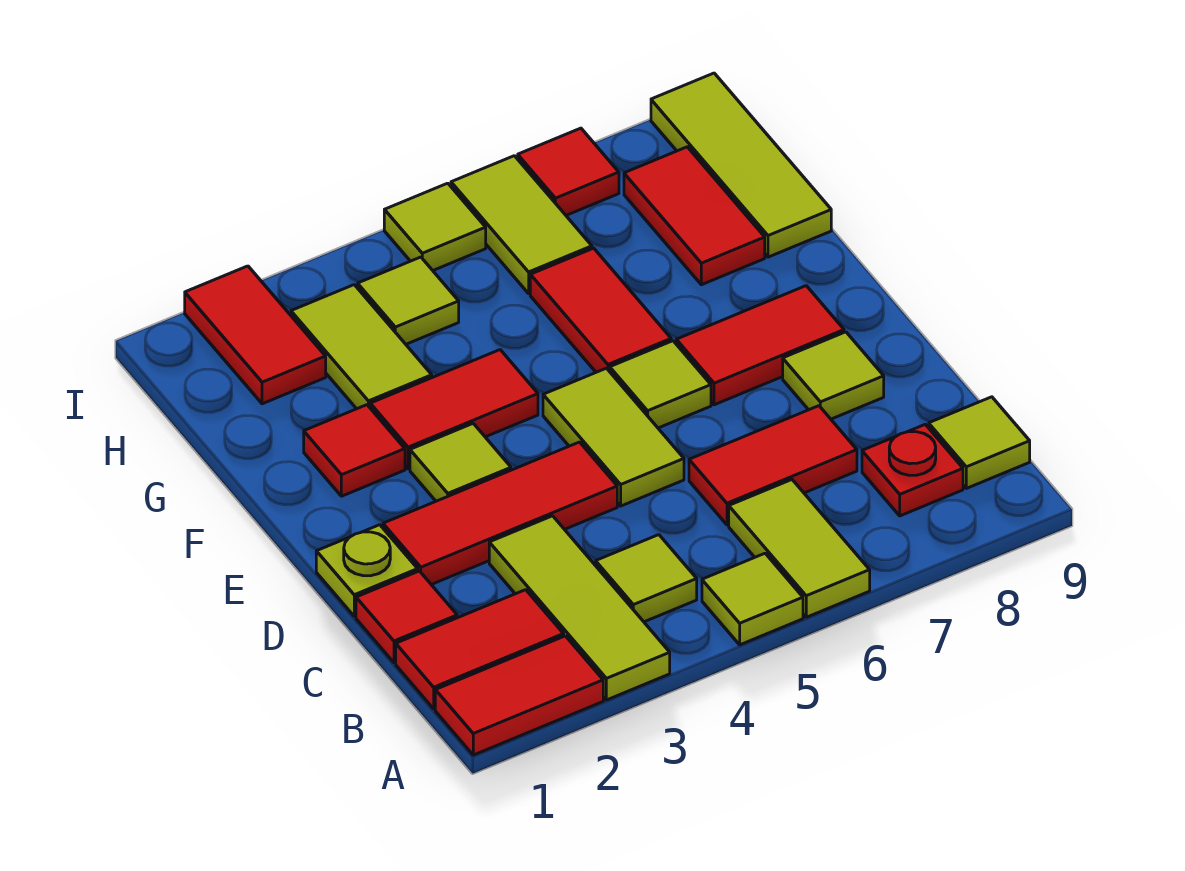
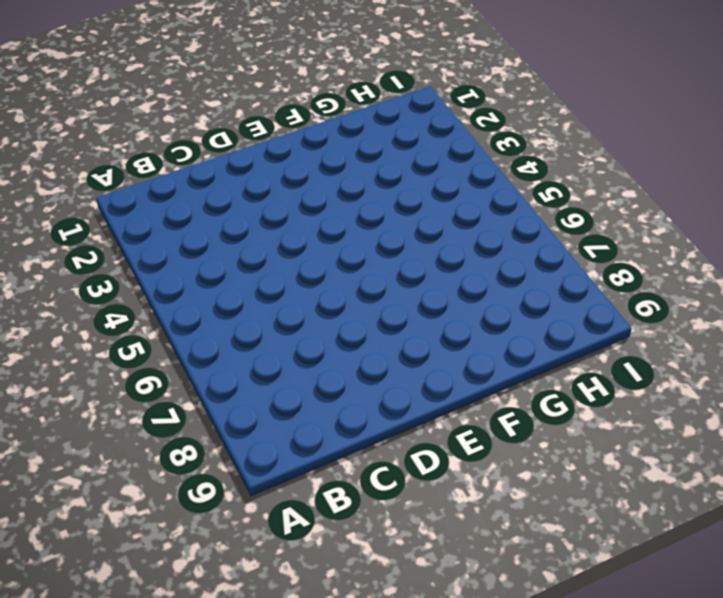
none -> red tile A1:A2 level 1
none -> lime tile A3:C3 level 1
none -> lime tile A5 level 1

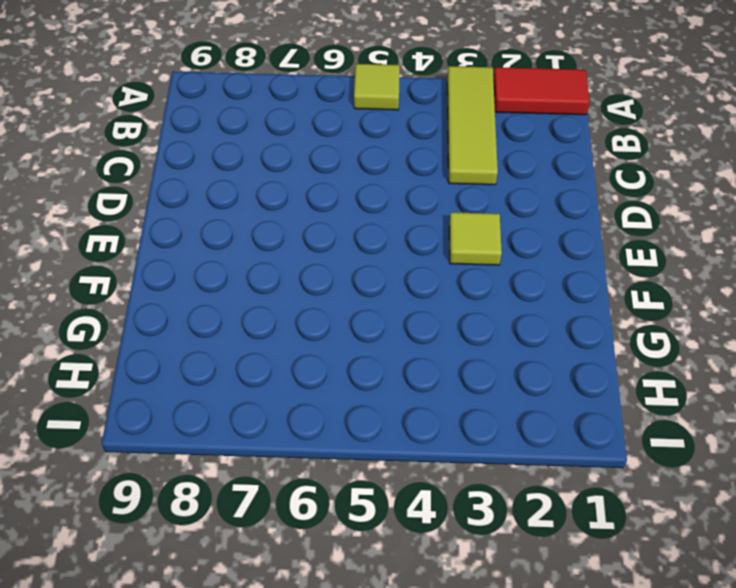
none -> lime tile A6:B6 level 1
none -> red tile B1:B2 level 1
none -> lime tile B4 level 1

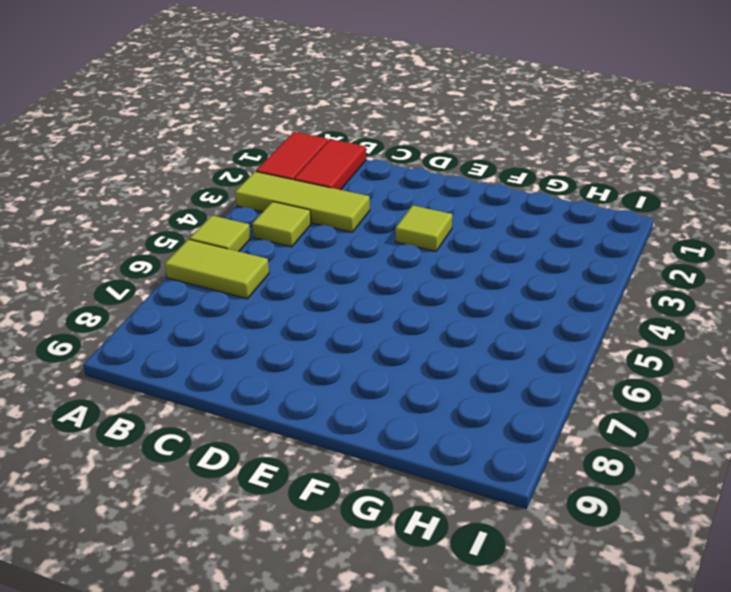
none -> red plate B8 level 1
none -> lime tile B9 level 1
none -> red tile C1 level 1

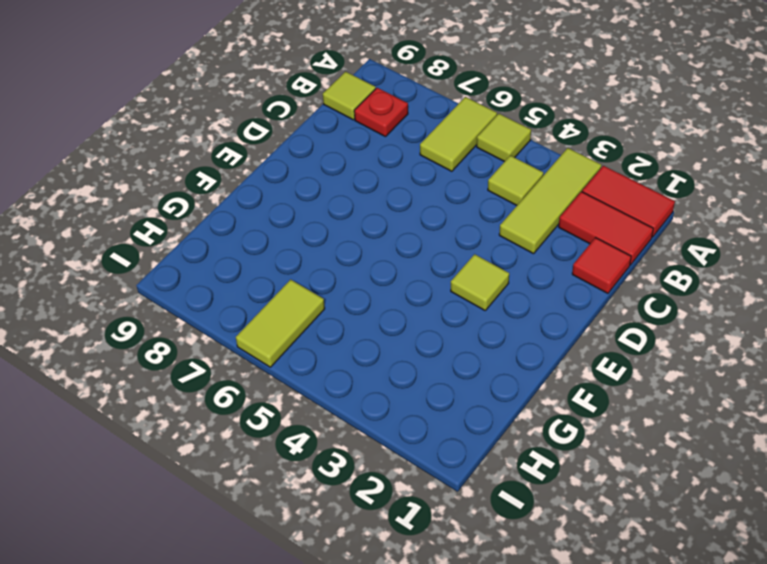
none -> red tile C6:C7 level 1
none -> lime plate D1 level 1
none -> red tile D2:D4 level 1

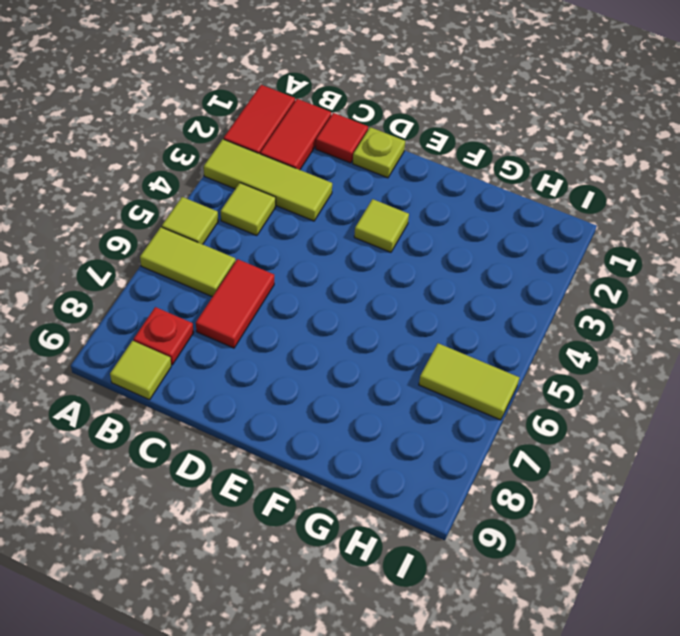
none -> red tile D2:D4 level 1
none -> lime tile D5:E5 level 1
none -> lime tile D8 level 1

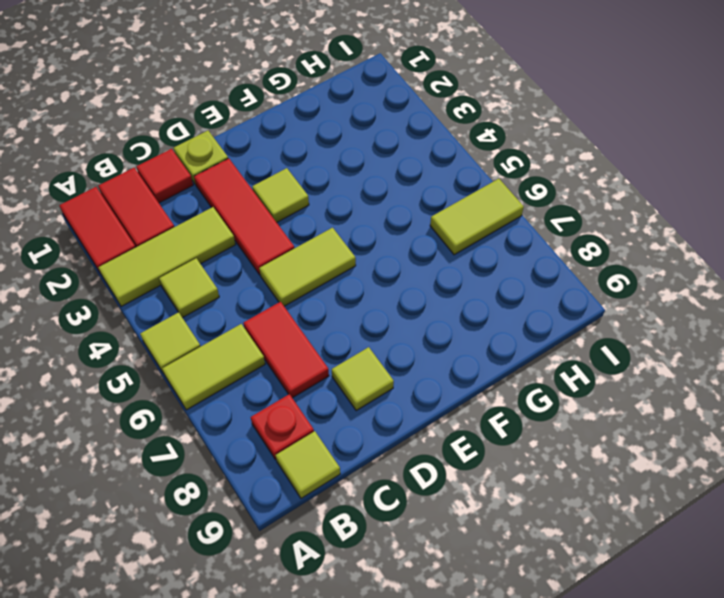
none -> lime tile E6 level 1
none -> red tile E7:E8 level 1
none -> red tile F2 level 1

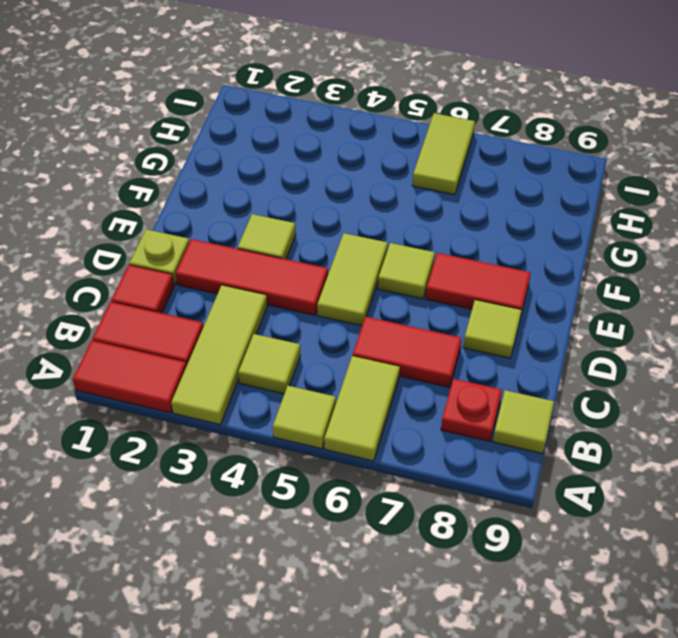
none -> red tile F2 level 1
none -> red tile F3:F4 level 1
none -> red tile F6:G6 level 1

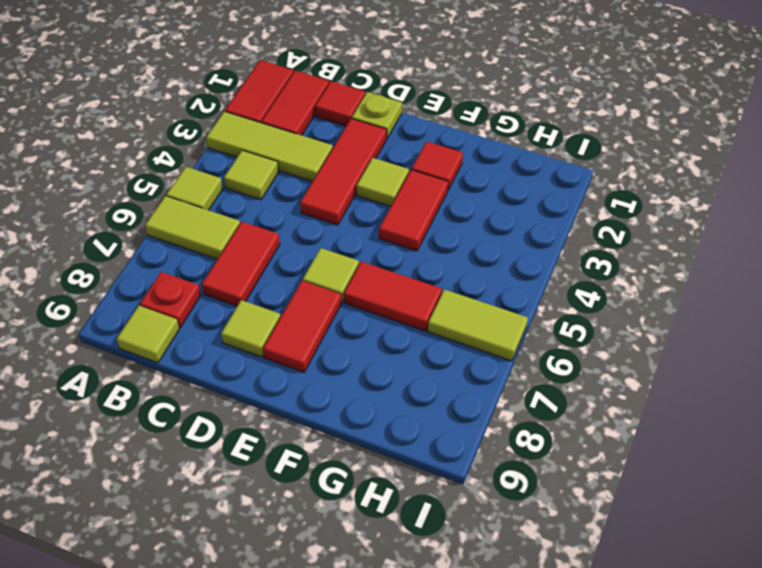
none -> lime tile D5:E5 level 1
none -> lime tile G3:H3 level 1
none -> red tile G8:H8 level 1

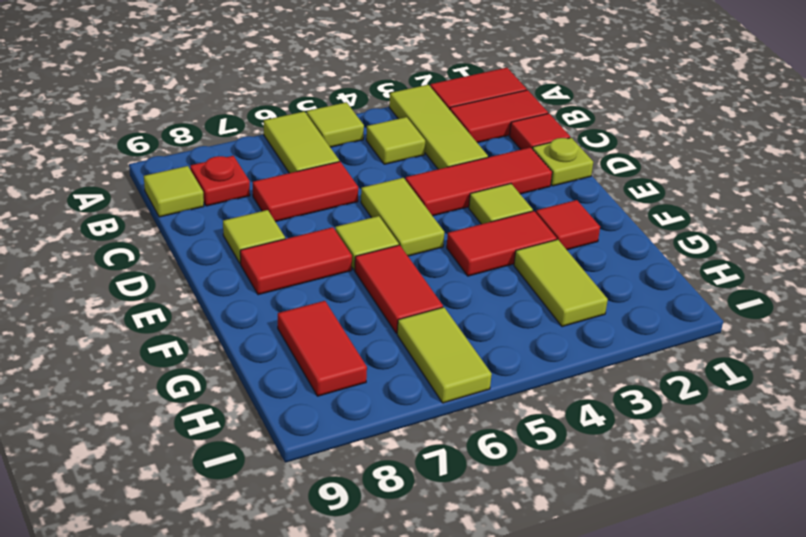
none -> lime tile G9:I9 level 1
none -> red tile H2:I2 level 1
none -> lime tile H4 level 1

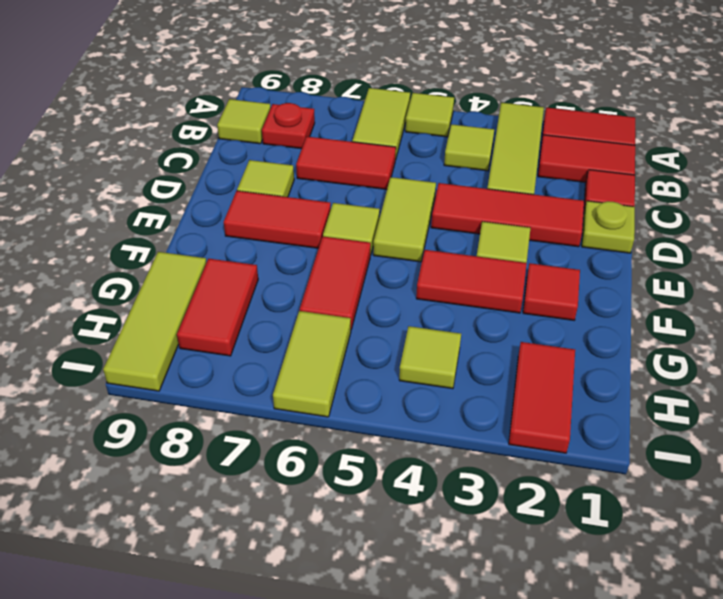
none -> lime tile G3:H3 level 1
none -> lime tile I5 level 1
none -> red tile I7 level 1

